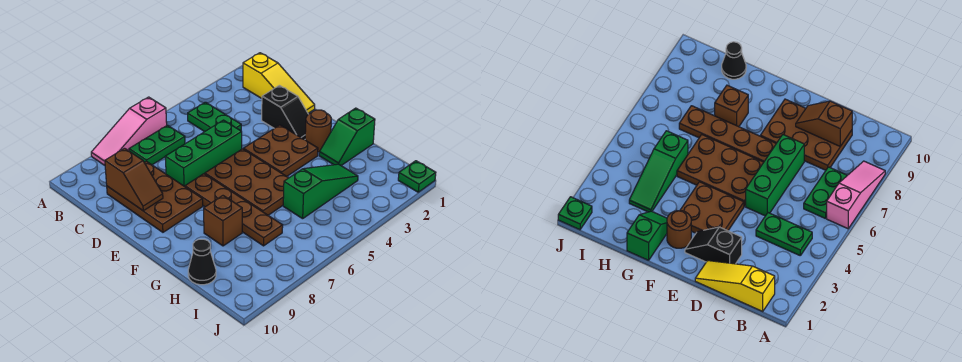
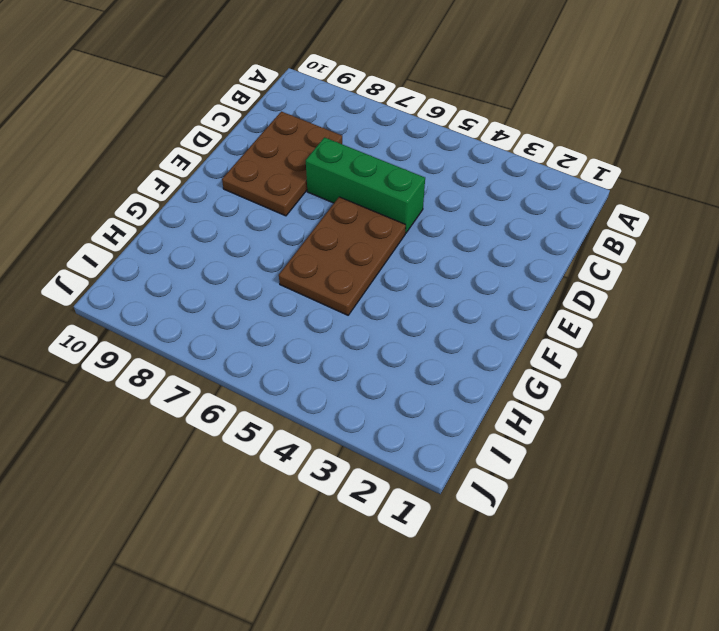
none -> pink slope A6:A8 level 1 top 6
none -> yellow slope B1:D1 level 1 top B
none -> green plate B4:C4 level 1

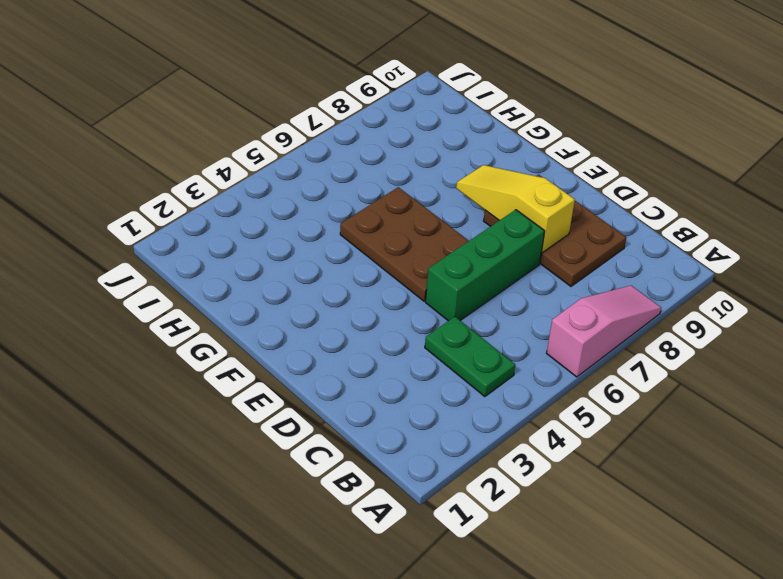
yellow slope D8:F8 level 2 top D -> yellow slope B1:D1 level 1 top B
none -> green plate B6:B7 level 1
none -> black slope D2:E2 level 1 top D
none -> brown plate E3:F4 level 1

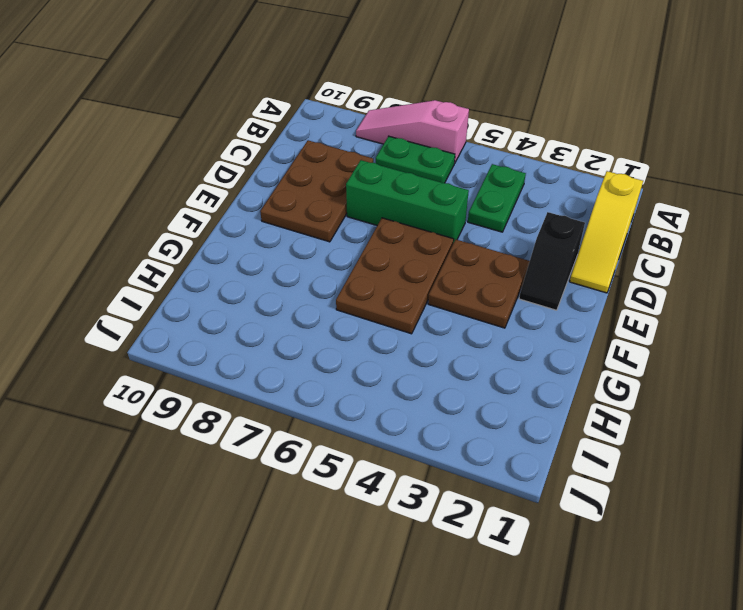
none -> brown plate E7:H7 level 1
none -> brown round brick F2 level 1
none -> green slope G1:G2 level 1 top 1

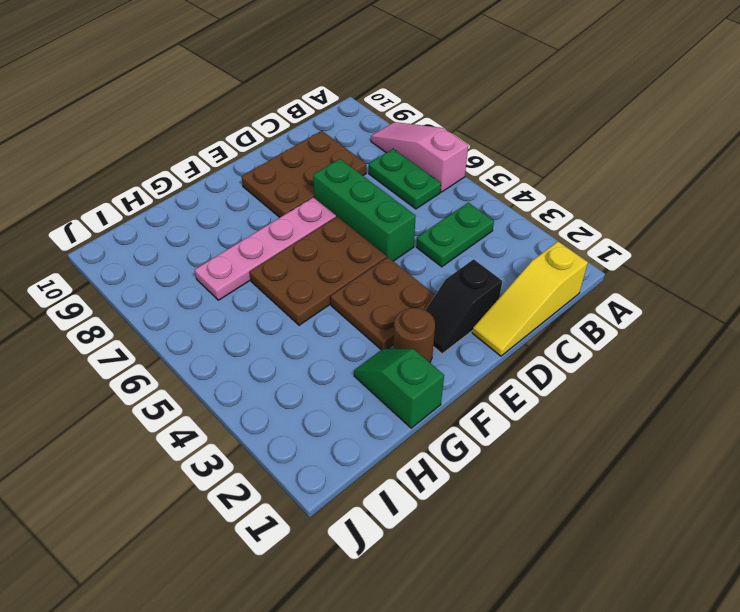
pink plate E7:H7 level 1 -> brown plate E7:H7 level 1
none -> brown brick G8 level 1
none -> green slope H3:H5 level 1 top 5
none -> black cone H10 level 1

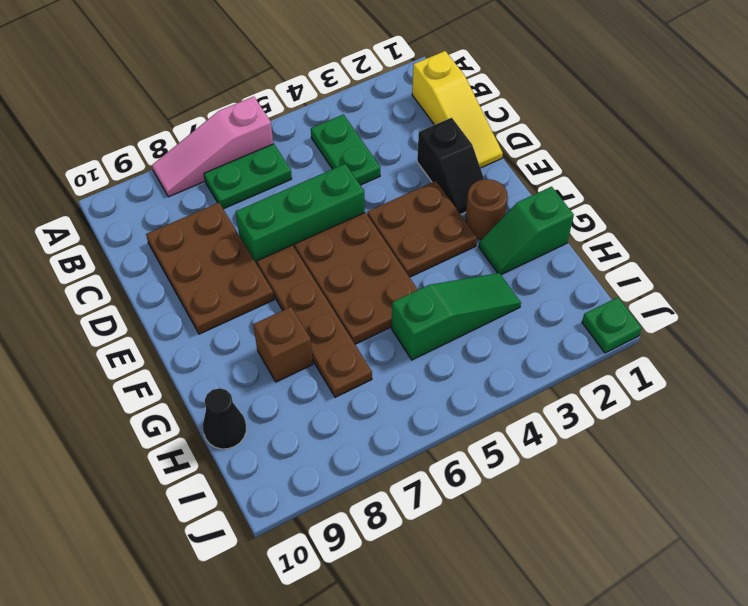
none -> brown slope C9:D9 level 2 top C

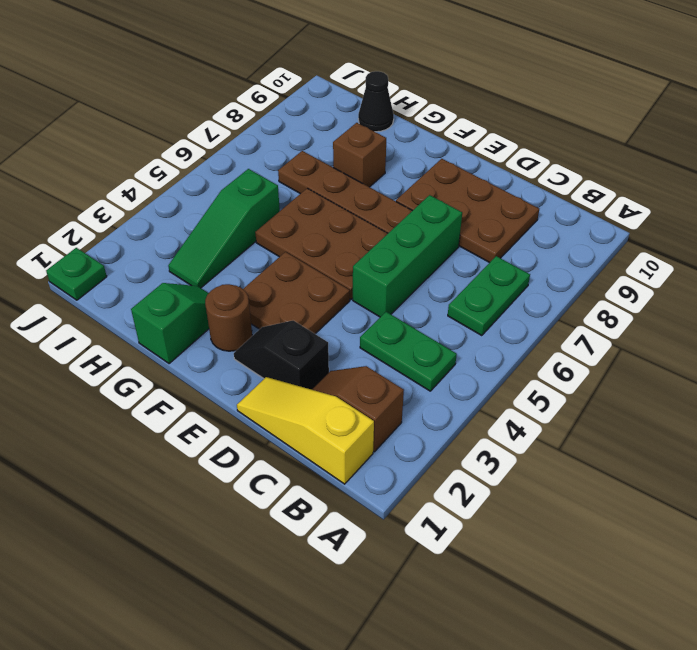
brown slope B2:C2 level 1 top B -> brown slope C9:D9 level 2 top C
none -> pink slope A6:A8 level 1 top 6

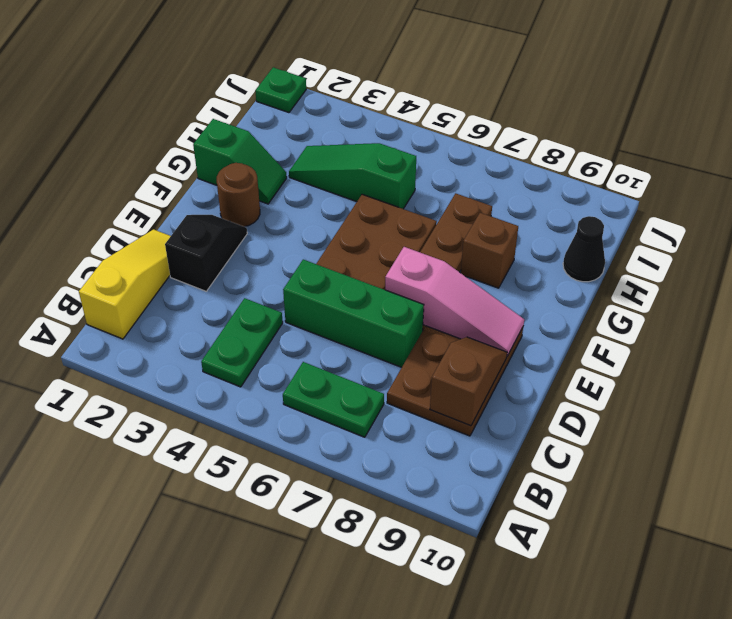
pink slope E7:E9 level 2 top 7 -> pink slope A6:A8 level 1 top 6
none -> brown plate E3:F4 level 1

